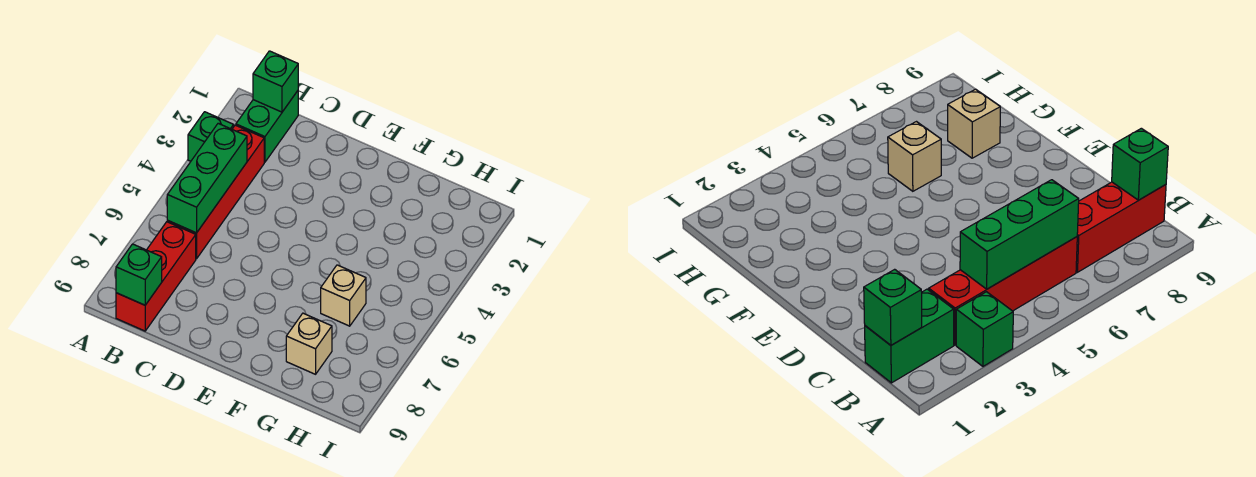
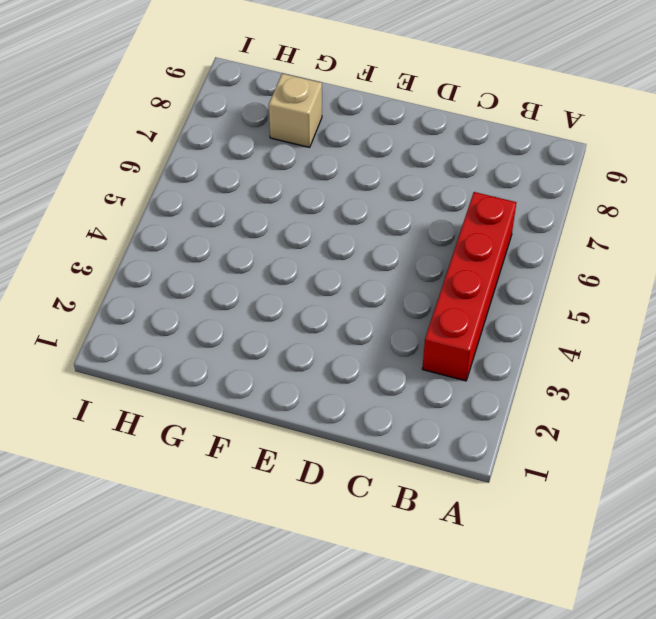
none -> green brick A3 level 1
none -> green brick B1:B2 level 1

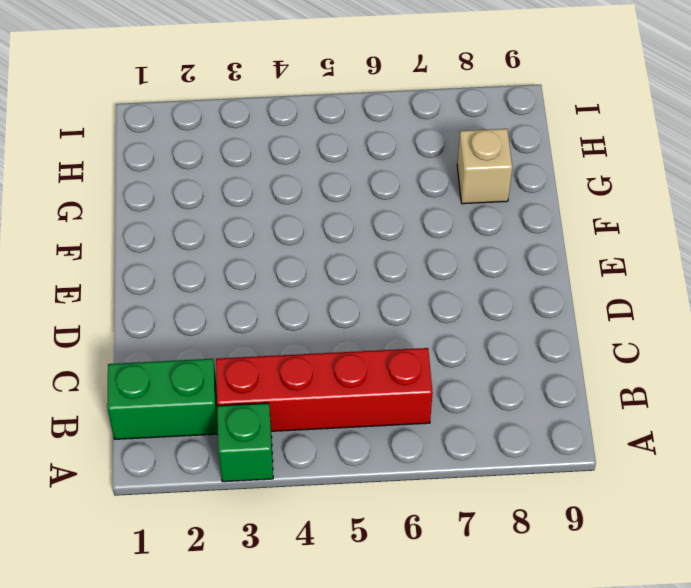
none -> red brick B7:B9 level 1
none -> tan brick G6 level 1

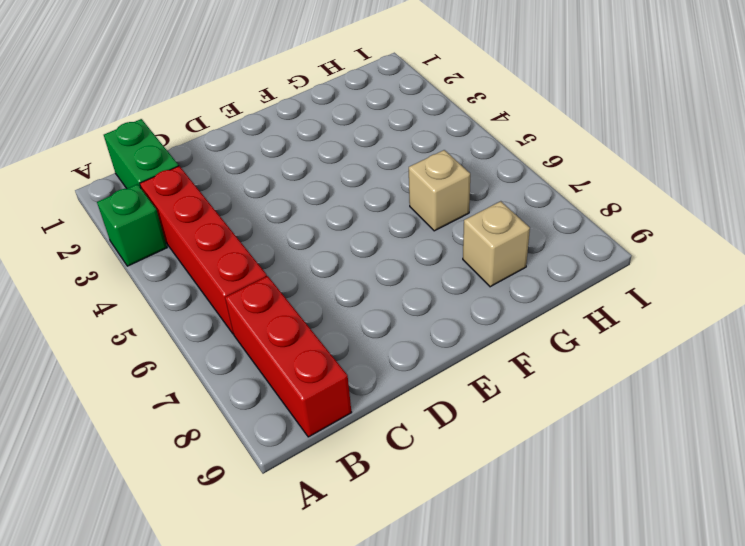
none -> green brick B1 level 2
none -> green brick B4:B6 level 2

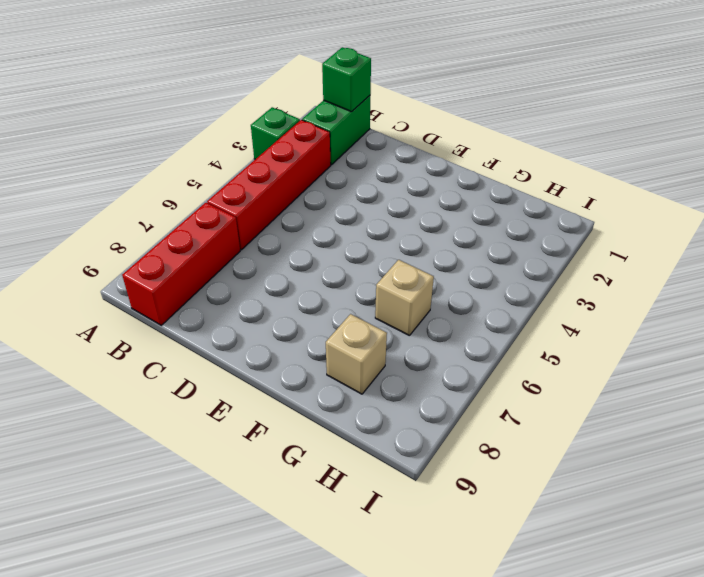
none -> green brick B4:B6 level 2
none -> green brick B9 level 2

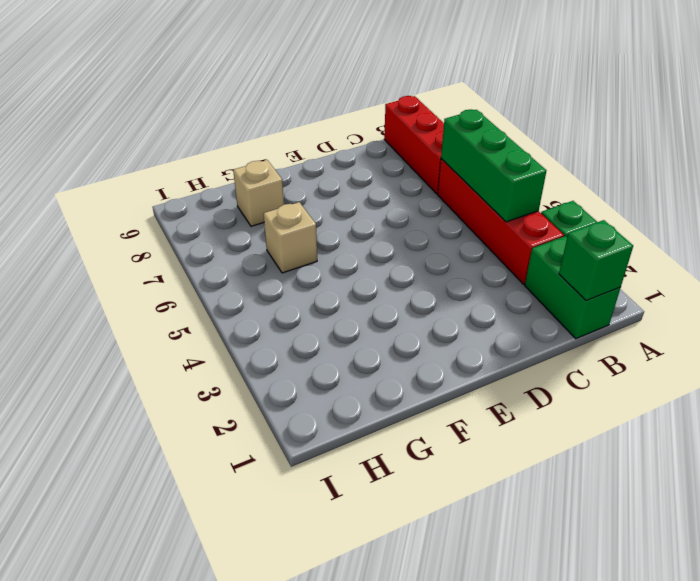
none -> green brick B9 level 2

